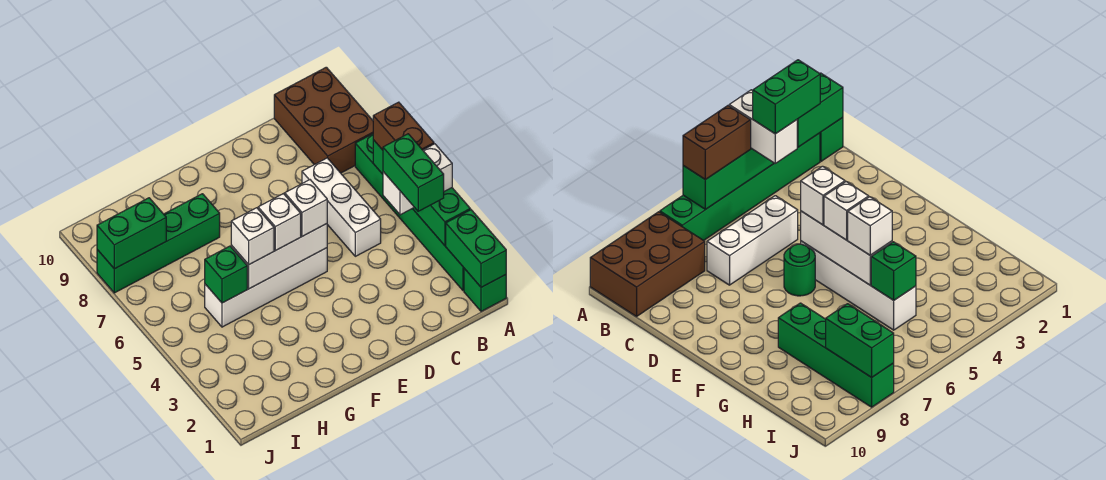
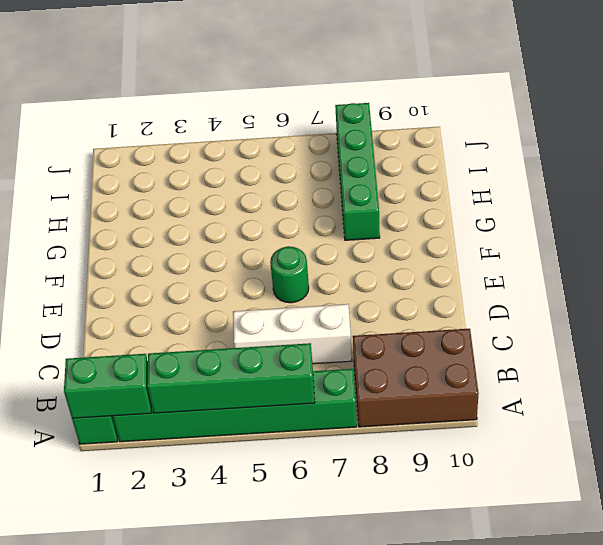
none -> white brick E5:H5 level 1
none -> white brick E5:G5 level 2
none -> green brick H5 level 2

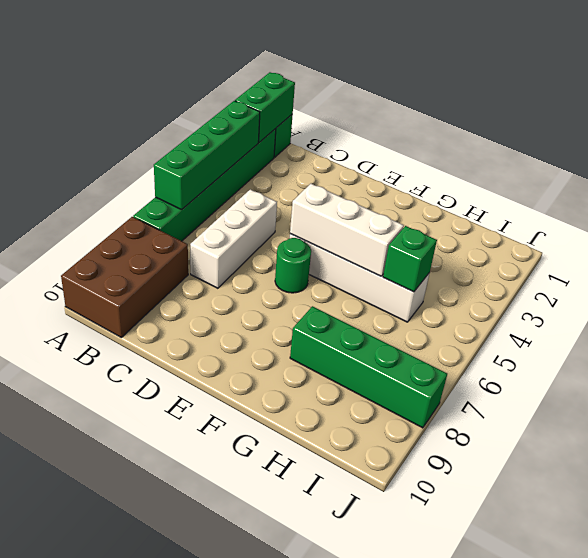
none -> green brick I8:J8 level 2
none -> white brick A4:B4 level 3
none -> brown brick A5:A6 level 3

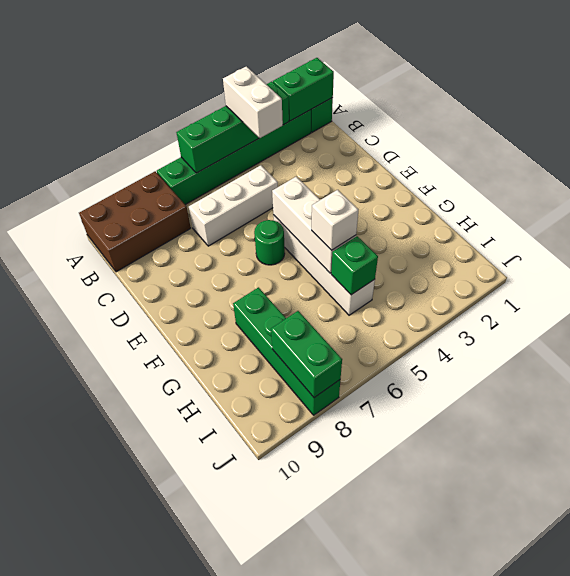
none -> brown brick A5:A6 level 3
none -> white brick E5 level 3
none -> white brick F5 level 3

